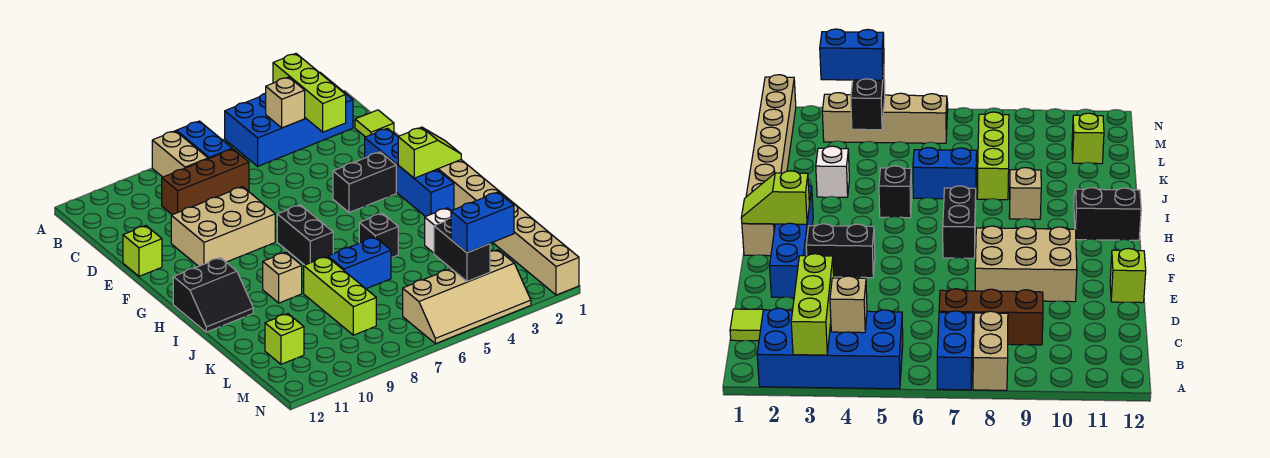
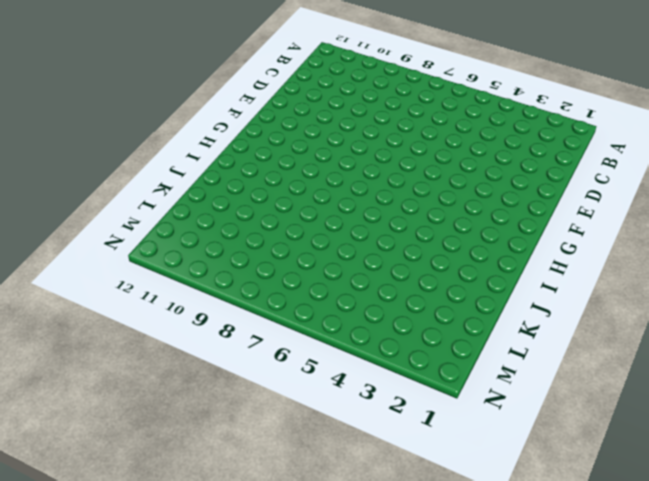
none -> blue brick A2:B5 level 1
none -> blue brick A7:B7 level 1
none -> tan brick A8:B8 level 1

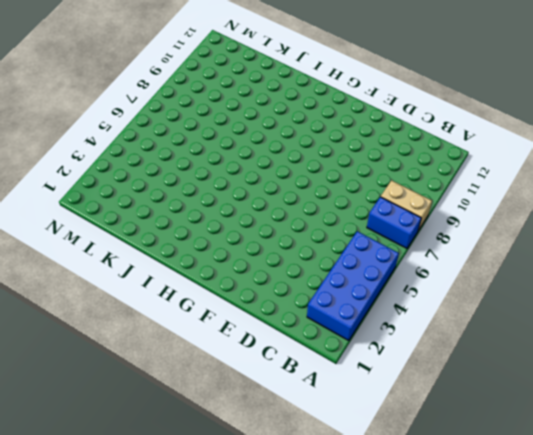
none -> lime tile C1 level 1
none -> brown brick C7:C9 level 1
none -> blue brick E2:H2 level 1

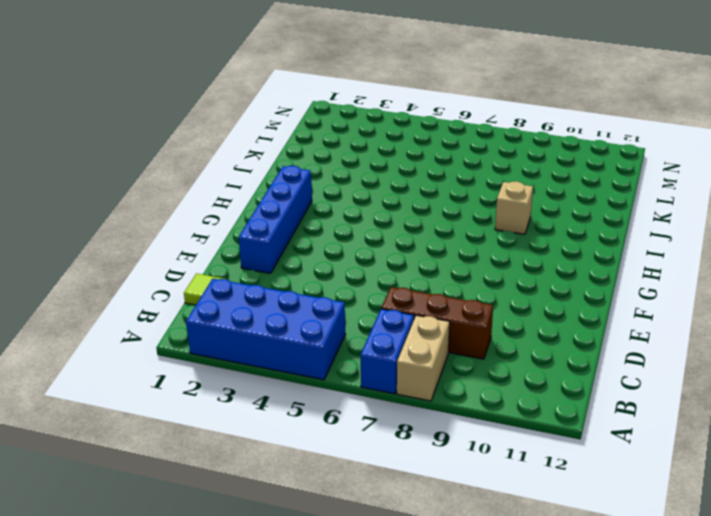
none -> tan brick E8:F10 level 1
none -> lime brick E12 level 1
none -> black brick F3:F4 level 1

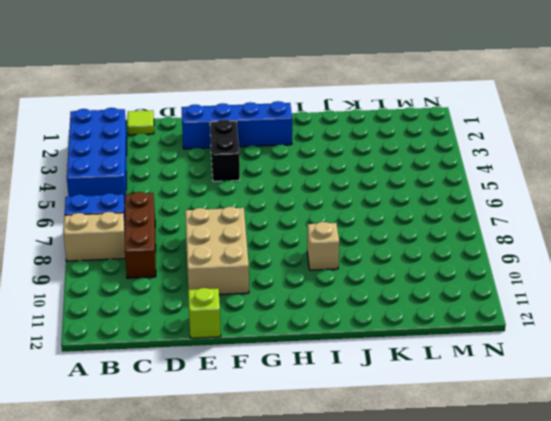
none -> tan brick G1:N1 level 1
none -> black brick G7:H7 level 1
none -> black slope H11:I12 level 1 top H

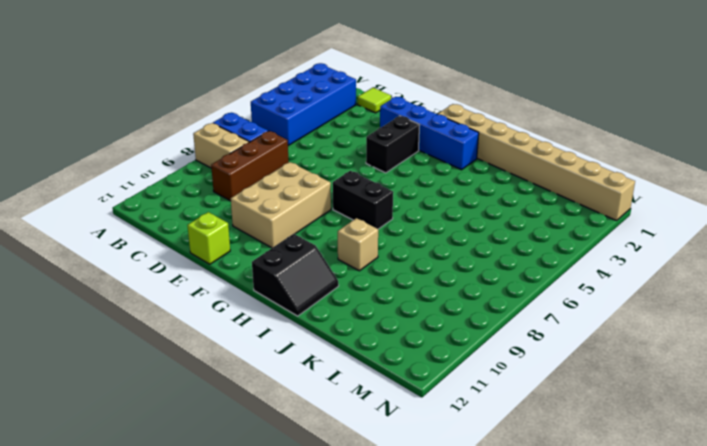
none -> black brick I5 level 1
none -> white brick J3 level 1
none -> blue brick J6:J7 level 1

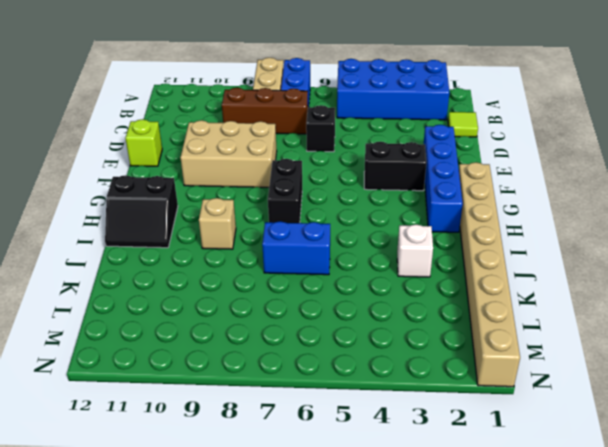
black brick D6 level 1 -> black brick I5 level 1
none -> lime brick J8:L8 level 1
none -> lime brick L11 level 1
none -> tan slope M3:N6 level 1 top M

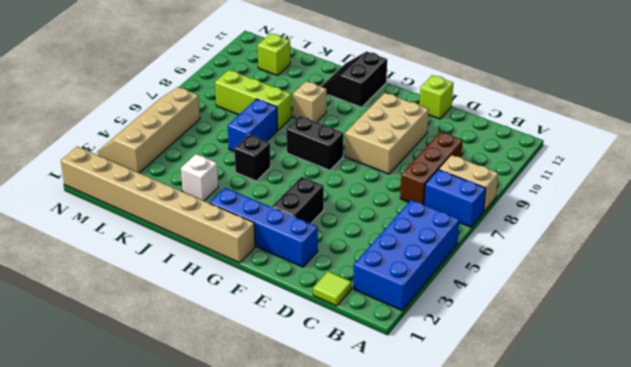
none -> lime brick A3:C3 level 2
none -> tan brick B4 level 2
none -> lime slope G1:G2 level 2 top 2

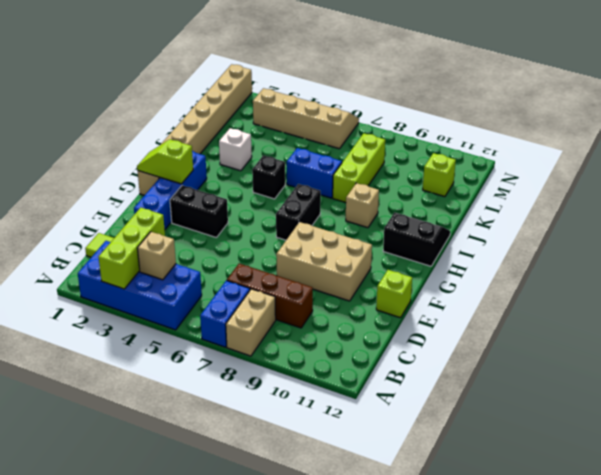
none -> black brick L4:M4 level 2
none -> blue brick M3:M4 level 3

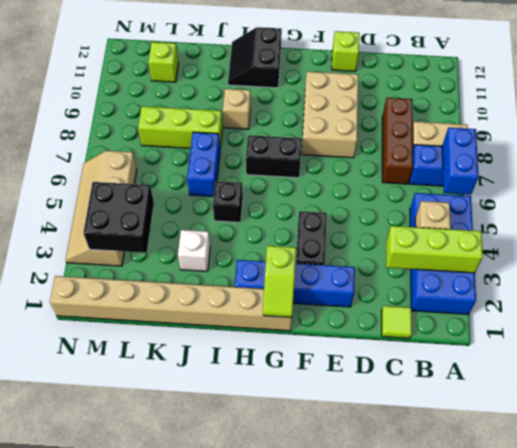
blue brick A6:A7 level 2 -> blue brick M3:M4 level 3
black brick L3:M4 level 2 -> black brick L4:M4 level 2

